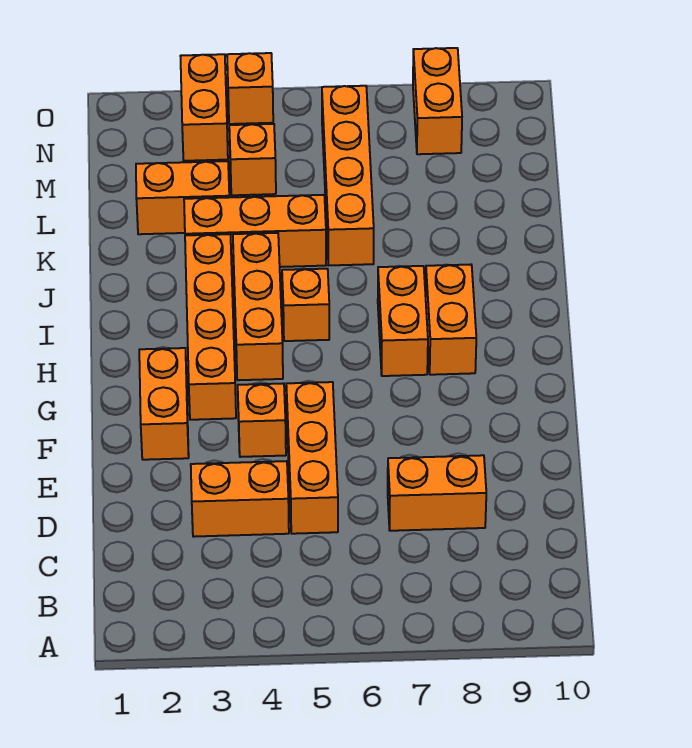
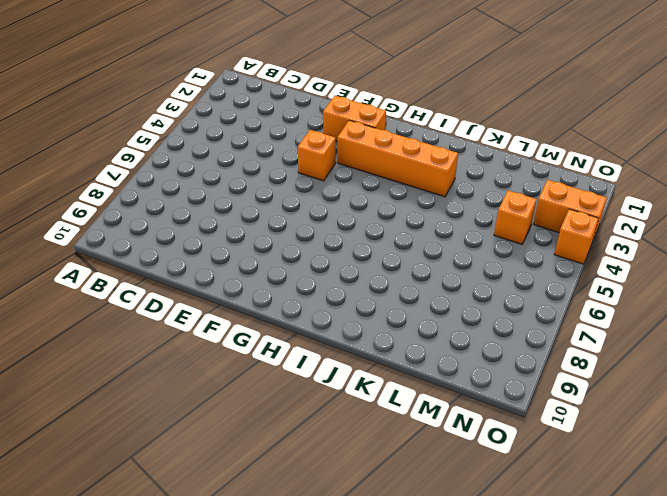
none -> orange brick D3:D4 level 1
none -> orange brick D5:F5 level 1
none -> orange brick D7:D8 level 1

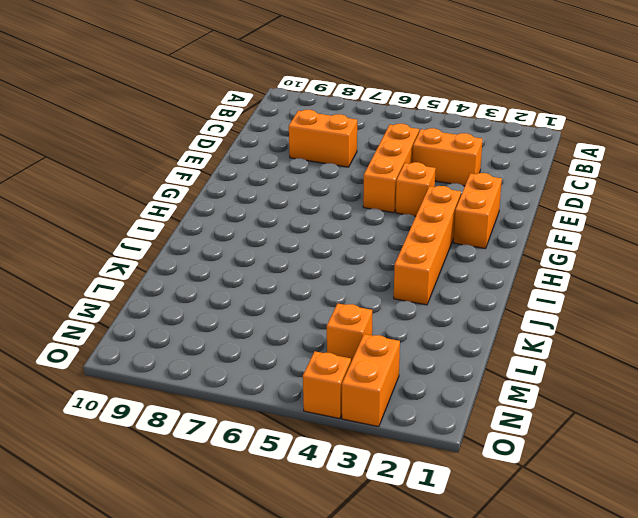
none -> orange brick H4:J4 level 1
none -> orange brick H7:I7 level 1
none -> orange brick H8:I8 level 1

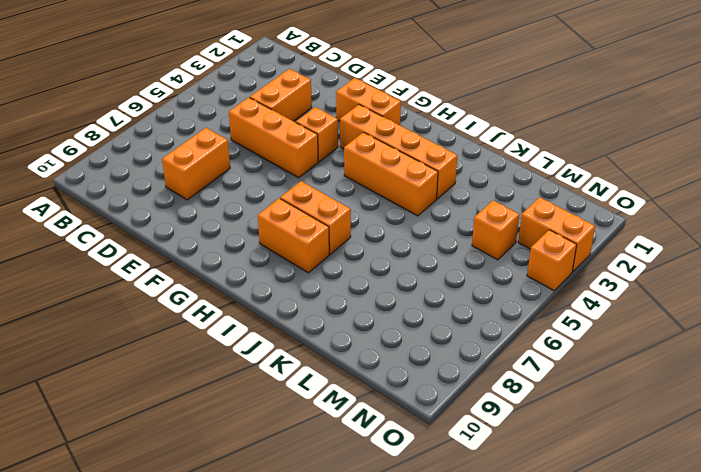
none -> orange brick I5 level 1
none -> orange brick K3:K5 level 1
none -> orange brick K6:N6 level 1

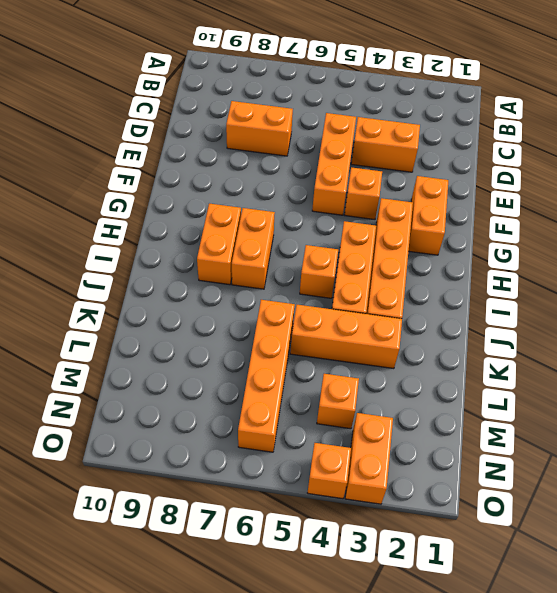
none -> orange brick L2:L3 level 1
none -> orange brick N8:O8 level 1

